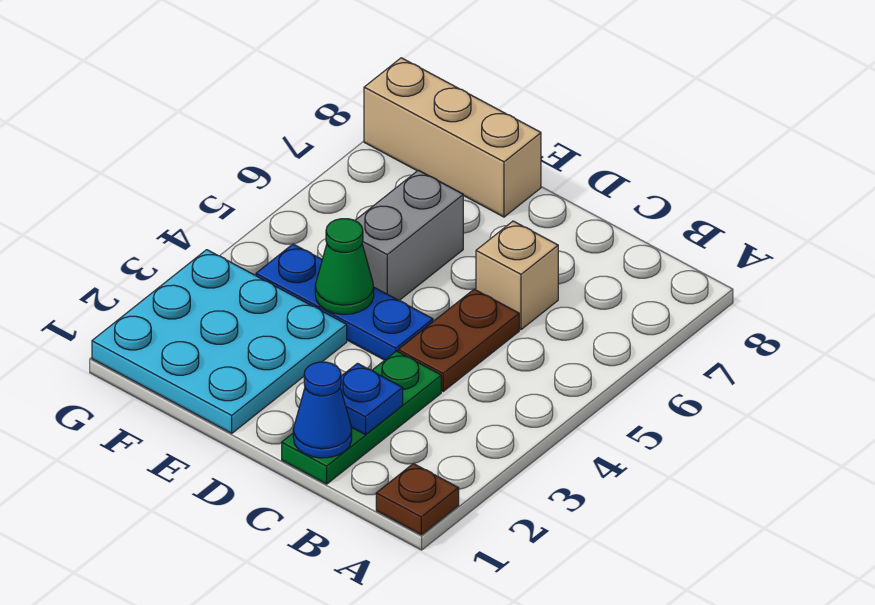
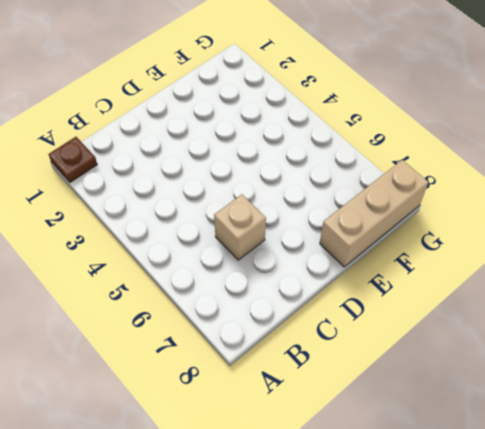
none -> green plate C1:C3 level 1
none -> brown plate C4:C5 level 1

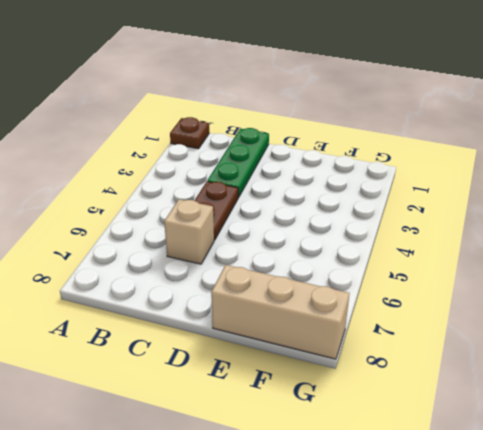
none -> blue plate D4:F4 level 1
none -> cyan plate E1:G3 level 1

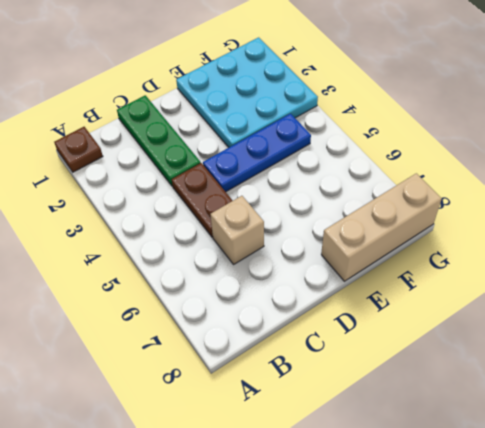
none -> grey brick E5:E6 level 1
none -> blue cone C1 level 2

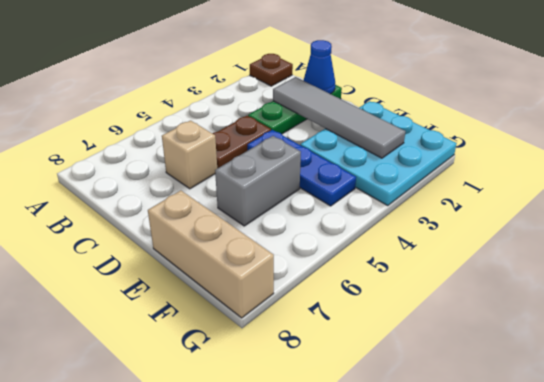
grey tile C2:F2 level 2 -> blue plate C2 level 2
none -> green cone E4 level 2

